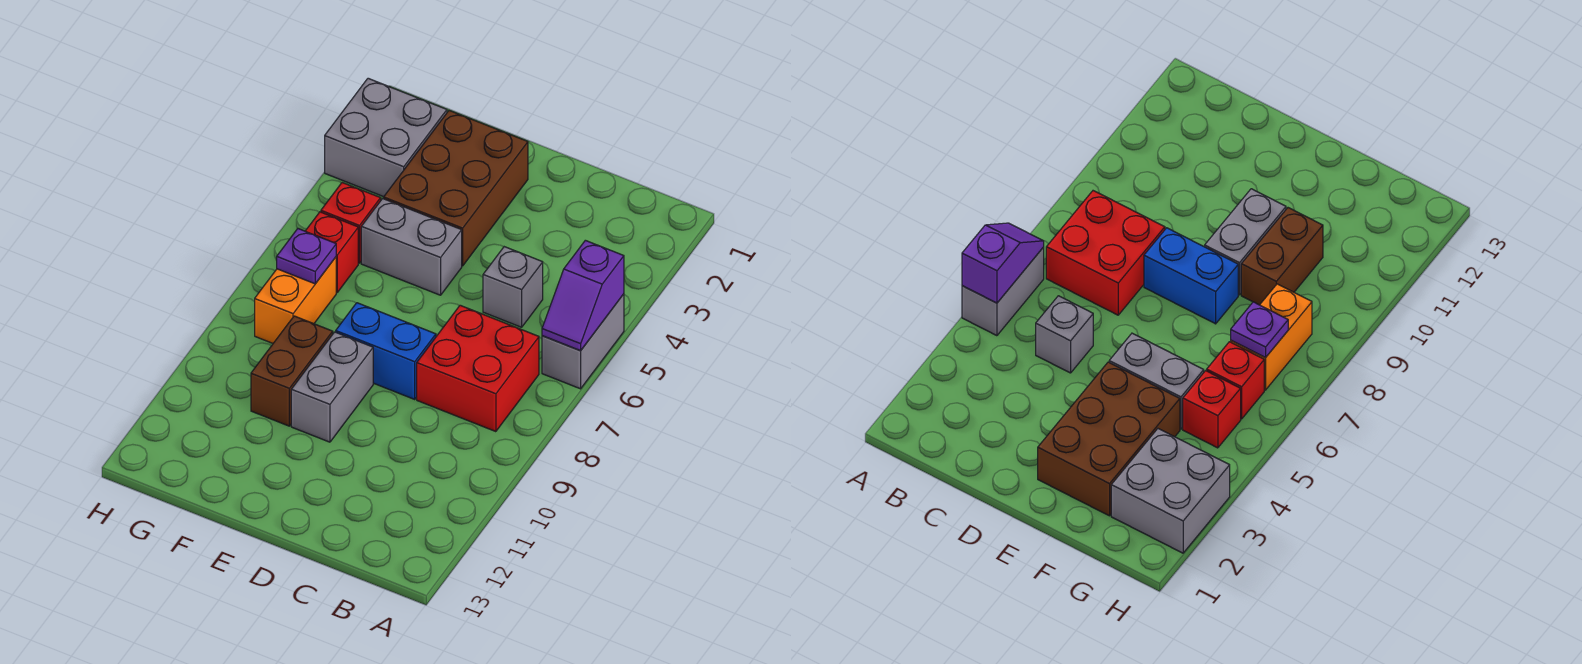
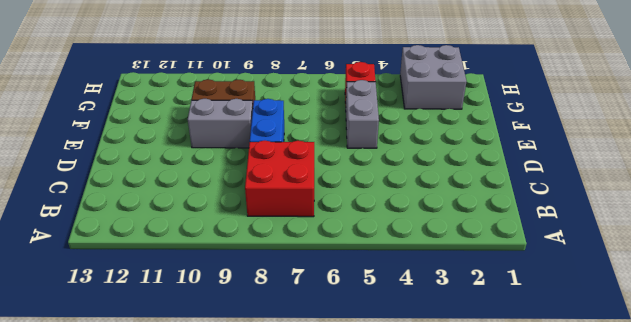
none -> grey brick A5:A6 level 1
none -> grey brick C5 level 1
none -> brown brick E2:F4 level 1

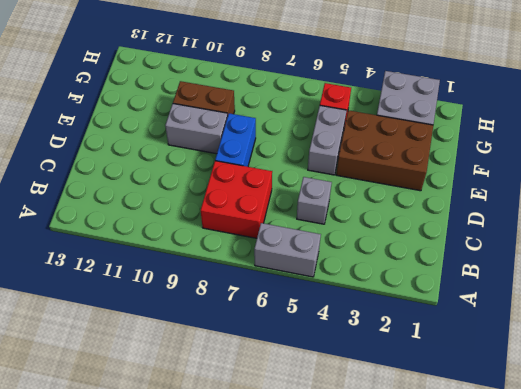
none -> red brick G6 level 1
none -> orange brick G7:G8 level 1
none -> purple slope A5:A6 level 2 top 5

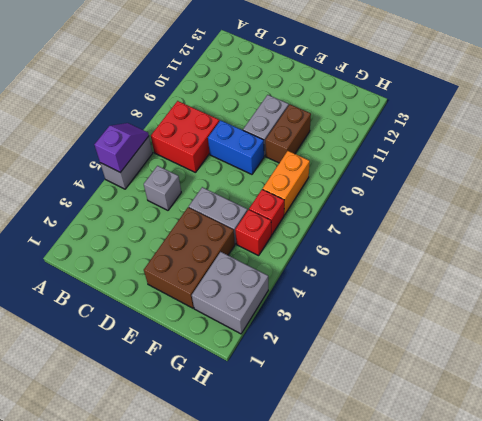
none -> purple plate G7 level 2

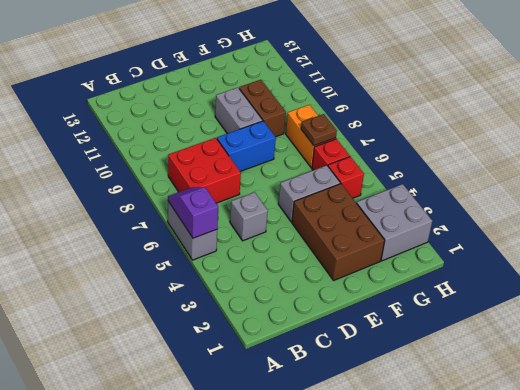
brown plate G7 level 2 -> purple plate G7 level 2

